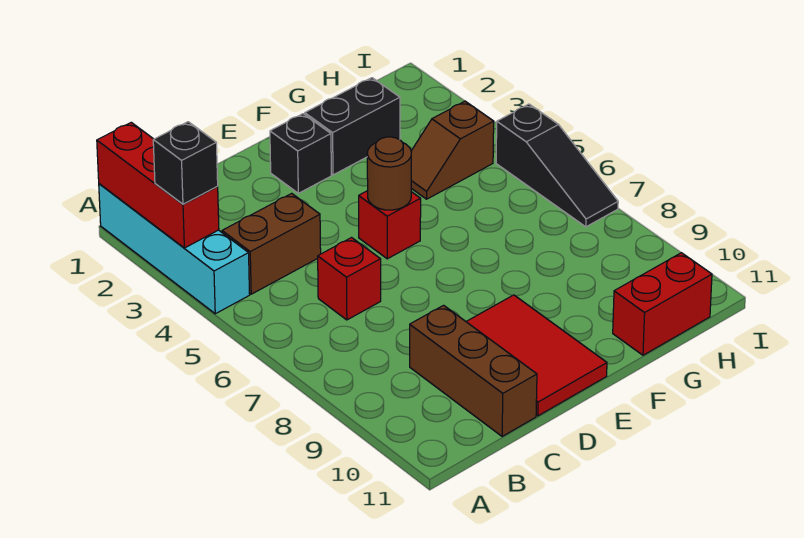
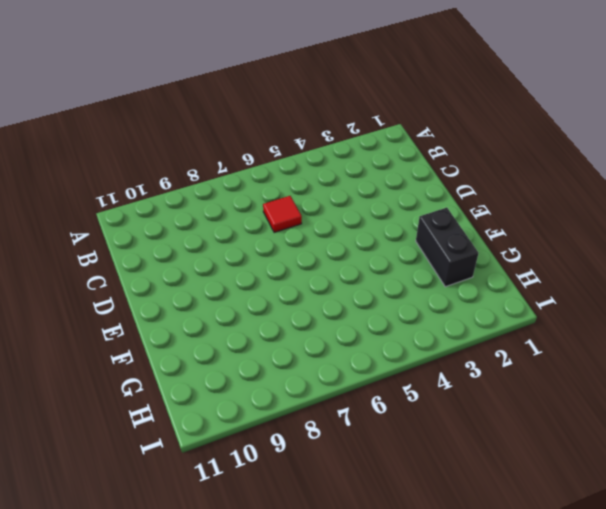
red tile C6 level 1 -> red brick C6 level 1
none -> cyan brick A1:A4 level 1
none -> brown brick B4:C4 level 1
none -> brown brick C9:C11 level 1

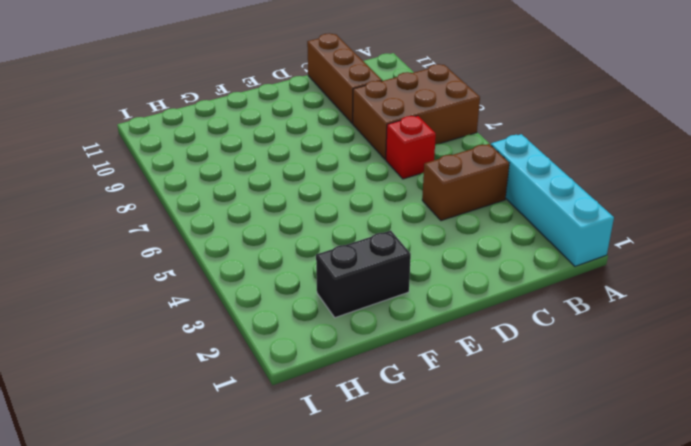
brown brick A7:C8 level 1 -> none
none -> red tile D9:E11 level 1
none -> black brick E2 level 1
none -> red brick E5 level 1

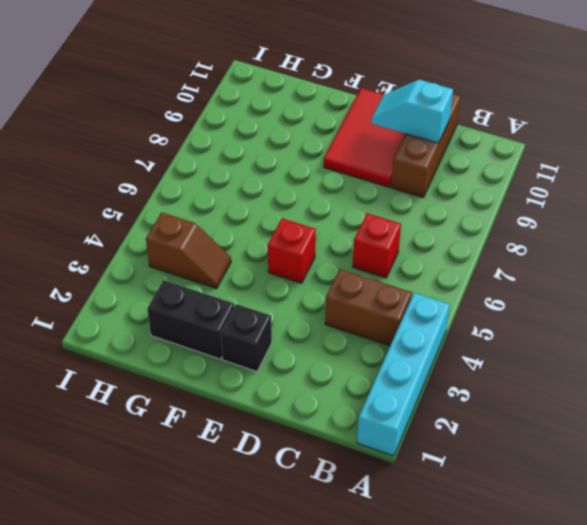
cyan slope C10:D10 level 2 top C -> none
none -> red brick G11:H11 level 1
none -> black slope I5:I7 level 1 top 5
none -> red brick A1:A3 level 2

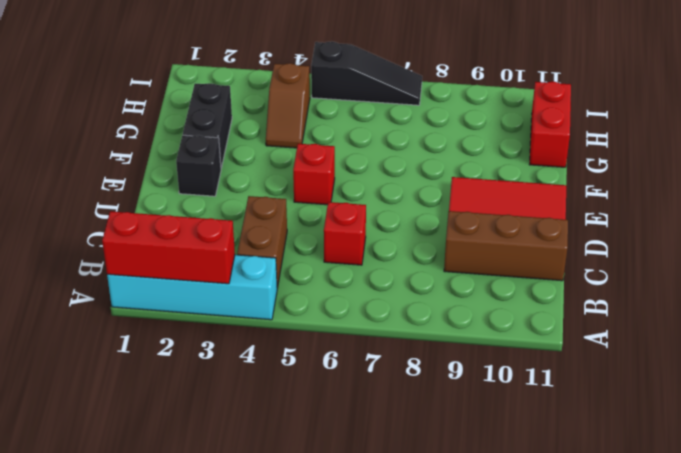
none -> brown round brick E5 level 2
none -> black brick A3 level 3

